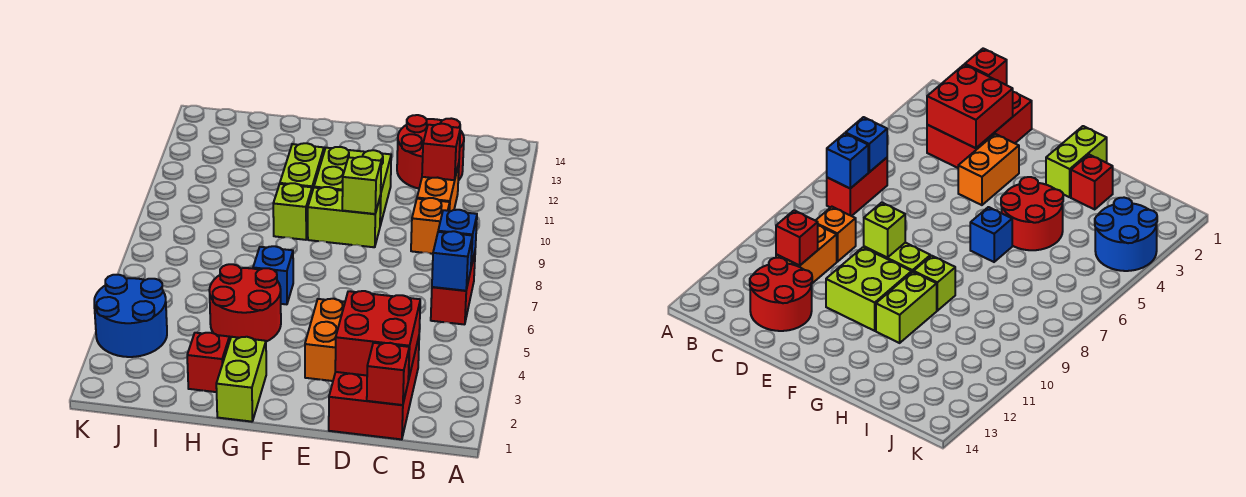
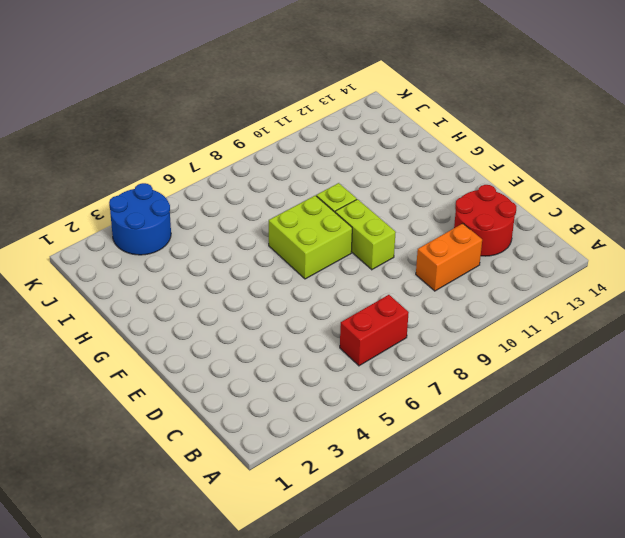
lime brick F7:G8 level 1 -> lime brick E10:F11 level 1
none -> red brick C1:D3 level 1
none -> orange brick C9 level 1
none -> orange brick E3:E4 level 1

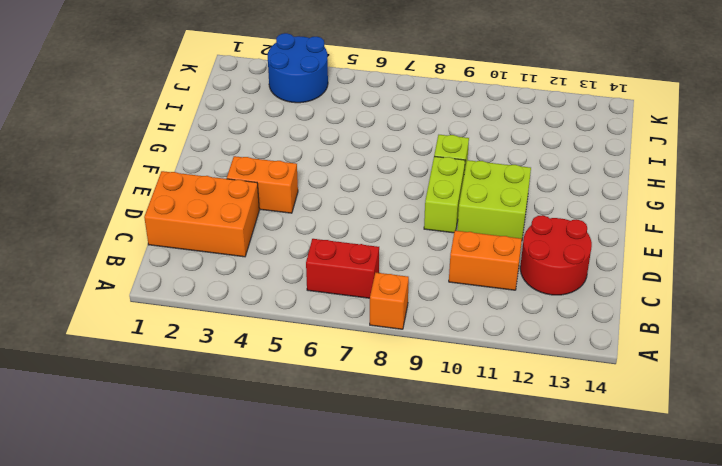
orange brick A8 level 1 -> orange brick C9 level 1
orange brick C1:D3 level 1 -> red brick C1:D3 level 1
none -> lime brick G1:G2 level 1
none -> red round brick G4:H5 level 1
none -> blue brick G6 level 1

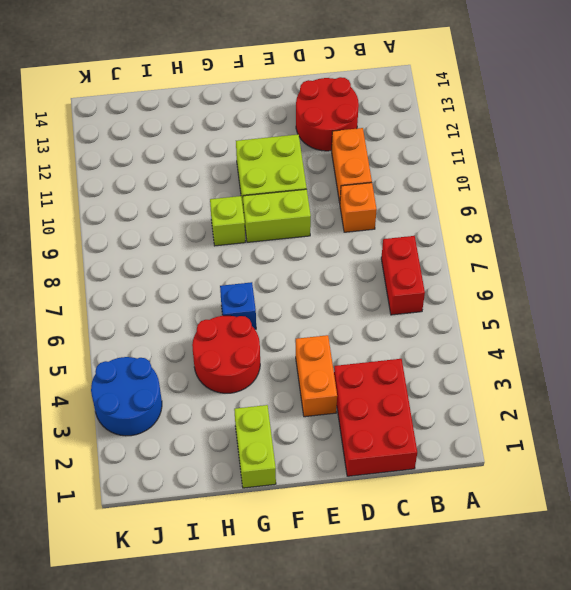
none -> lime brick G10:G11 level 1
none -> red brick H2 level 1
none -> blue brick B6 level 2

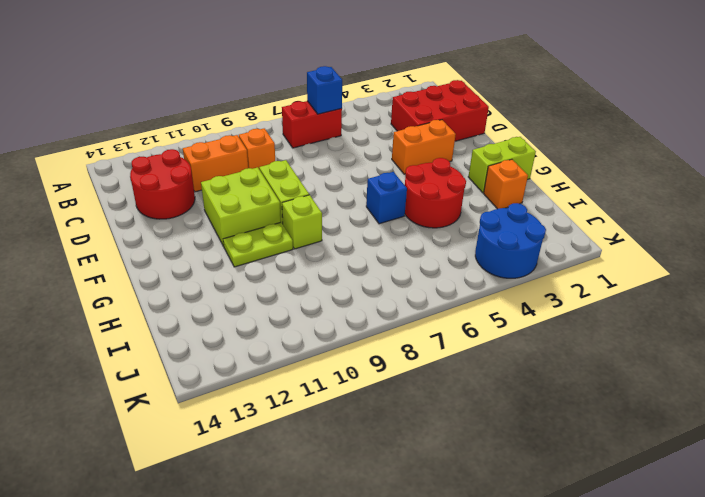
lime plate G10:G11 level 1 -> lime brick G10:G11 level 1
orange brick H2 level 1 -> red brick H2 level 1
none -> blue brick B7 level 2
none -> red brick C1 level 2
none -> red brick C2:D3 level 2

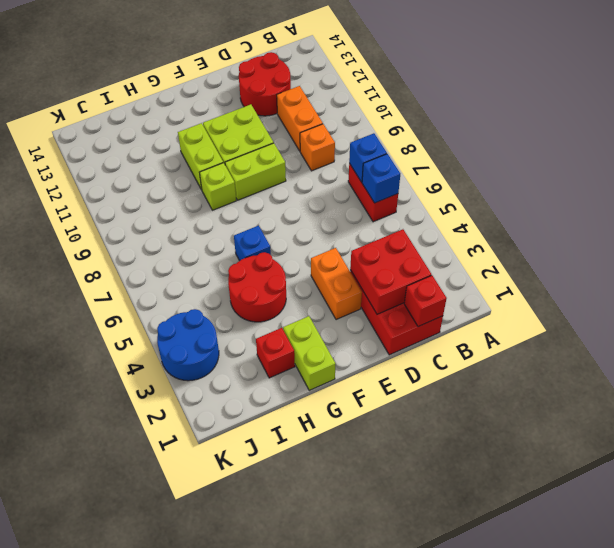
none -> red brick C11 level 2
none -> lime brick E9 level 2

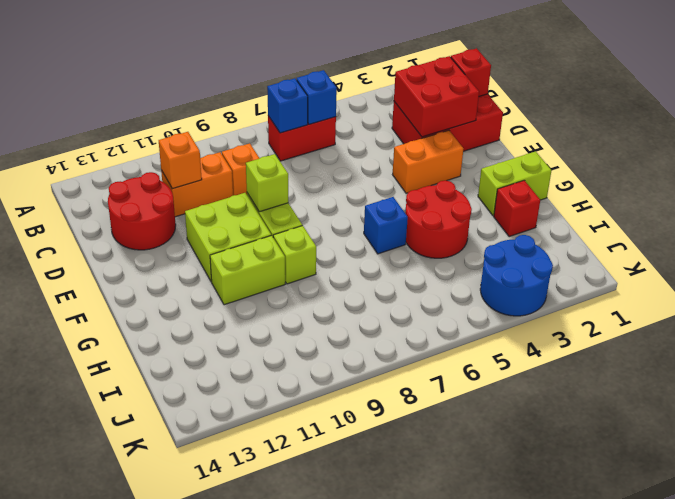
orange brick C11 level 2 -> red brick C11 level 2

